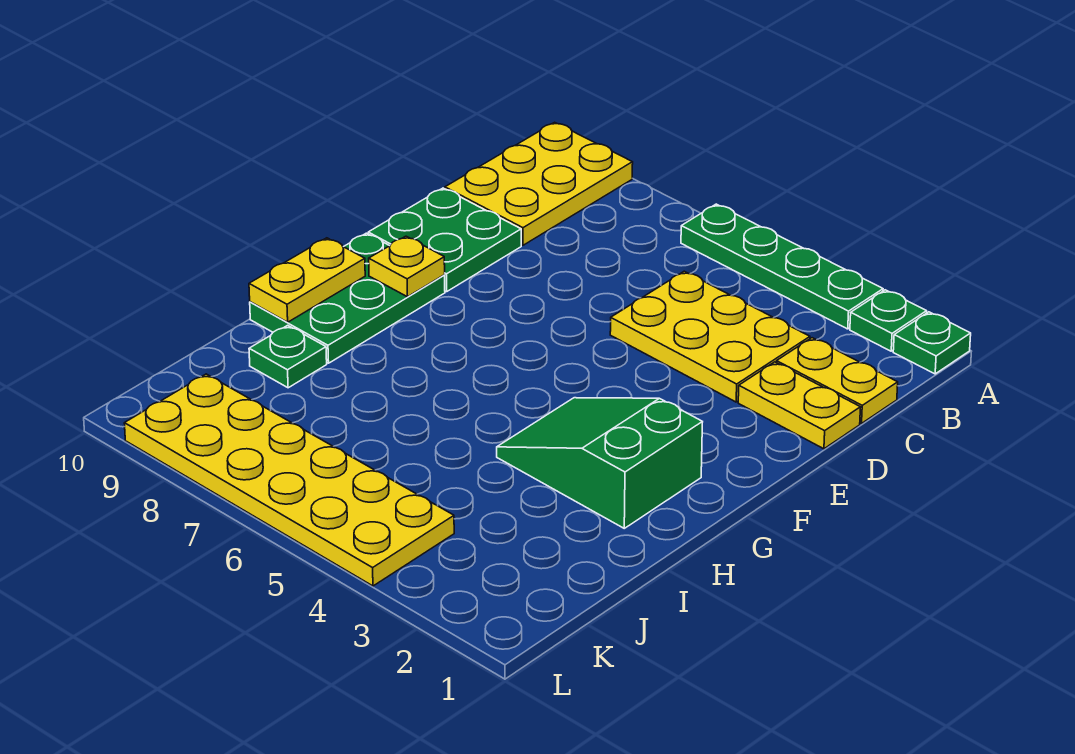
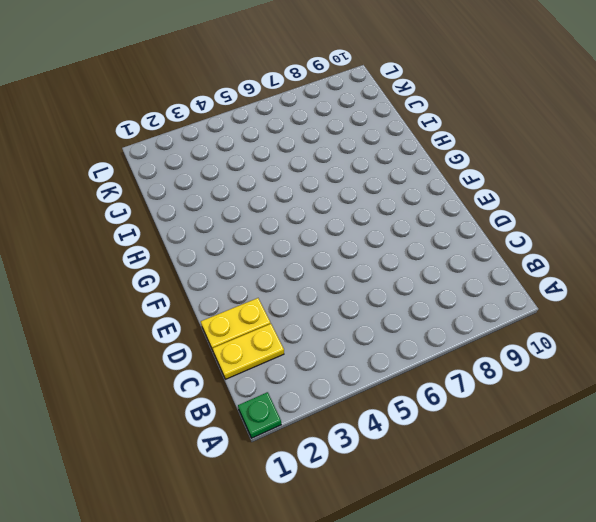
none -> green plate A2 level 1
none -> green plate A3:A6 level 1
none -> yellow plate A9:C10 level 1

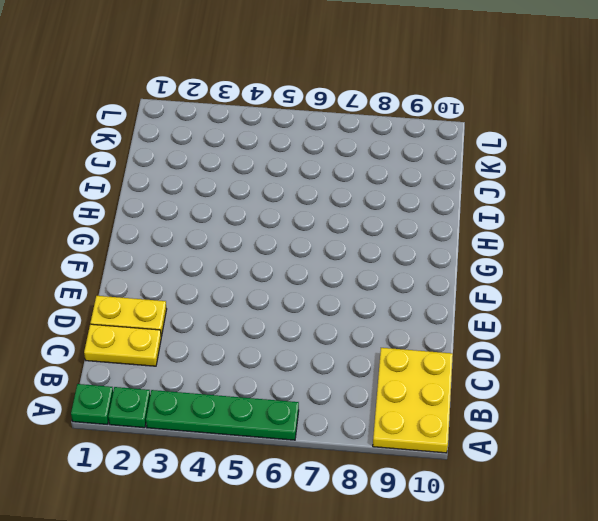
none -> yellow plate C3:D5 level 1
none -> green plate D9:E10 level 1
none -> green plate F9:H10 level 1

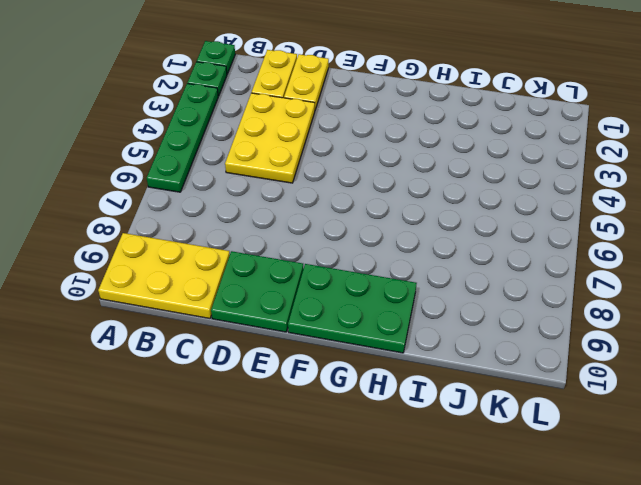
none -> green slope G2:H4 level 1 top 2
none -> green plate I9 level 1
none -> yellow plate K4:L9 level 1

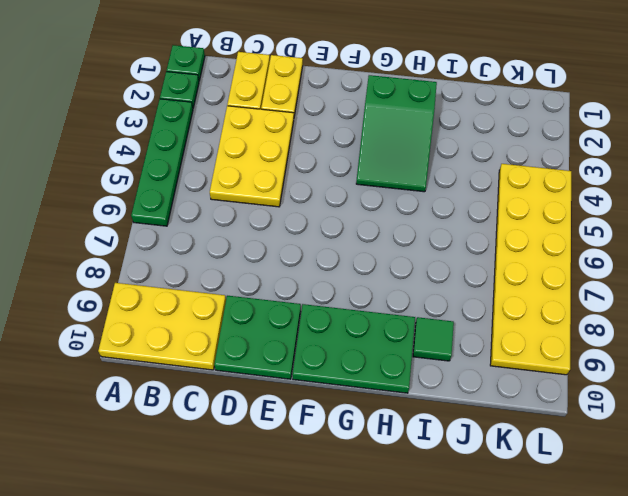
green tile I9 level 1 -> green plate I9 level 1
none -> yellow plate F9 level 2
none -> yellow plate G10:H10 level 2

